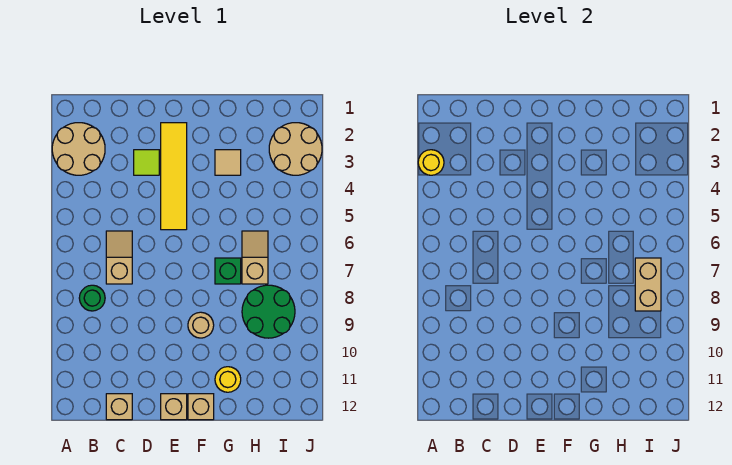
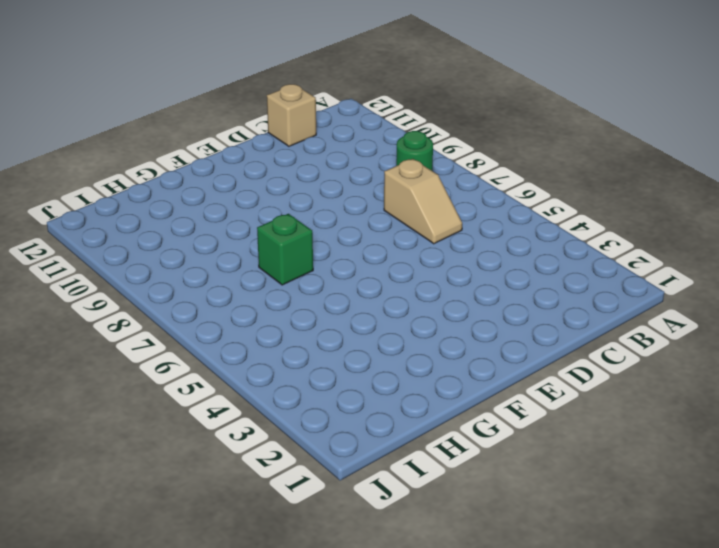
none -> tan round brick A2:B3 level 1
none -> lime tile D3 level 1
none -> yellow tile E2:E5 level 1

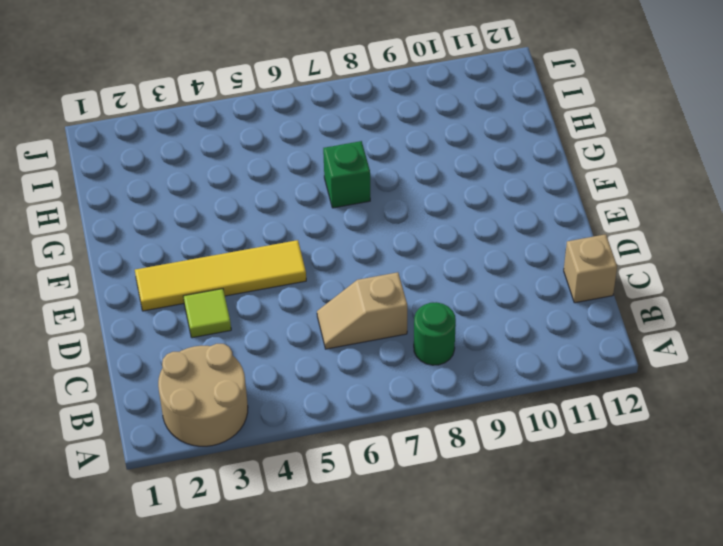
none -> tan brick E12 level 1
none -> tan round brick F9 level 1
none -> tan brick F12 level 1

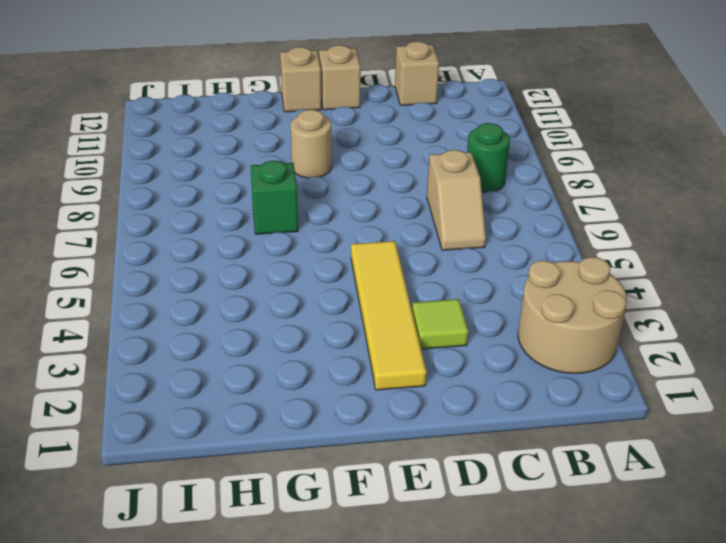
none -> tan tile G3 level 1
none -> yellow round brick G11 level 1
none -> tan slope H6:H7 level 1 top 7

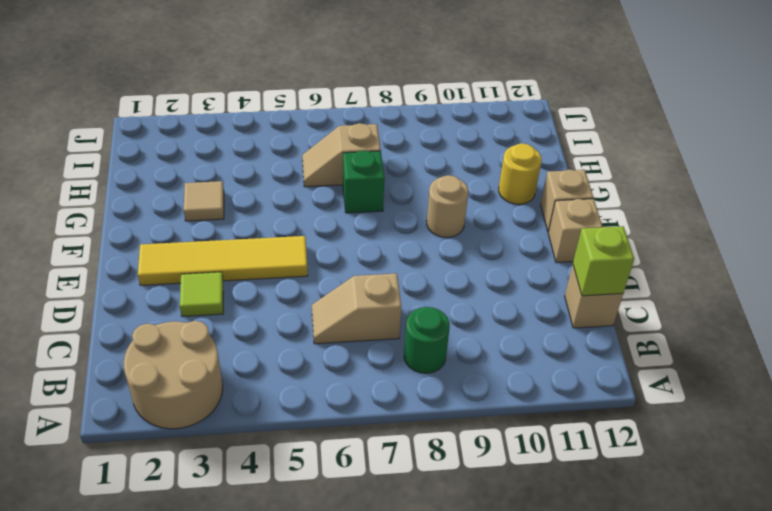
lime brick C12 level 2 -> none
none -> green round brick H8:I9 level 1
none -> tan round brick I2:J3 level 1
none -> yellow round brick A3 level 2

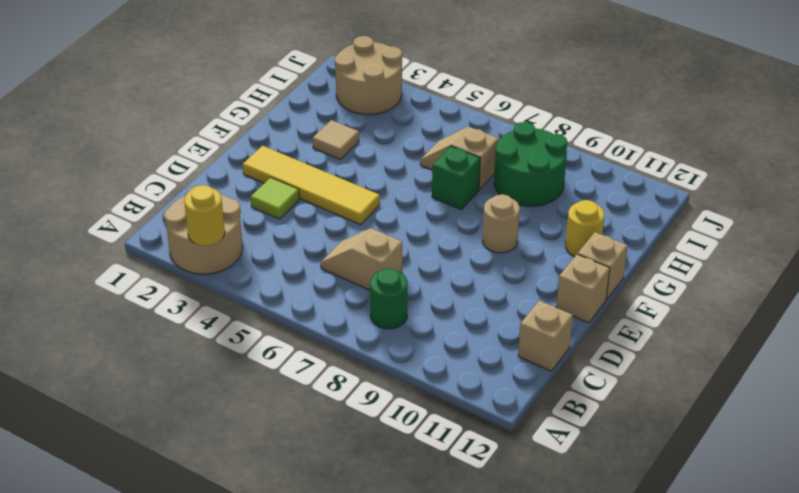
none -> tan brick I7:I8 level 2

